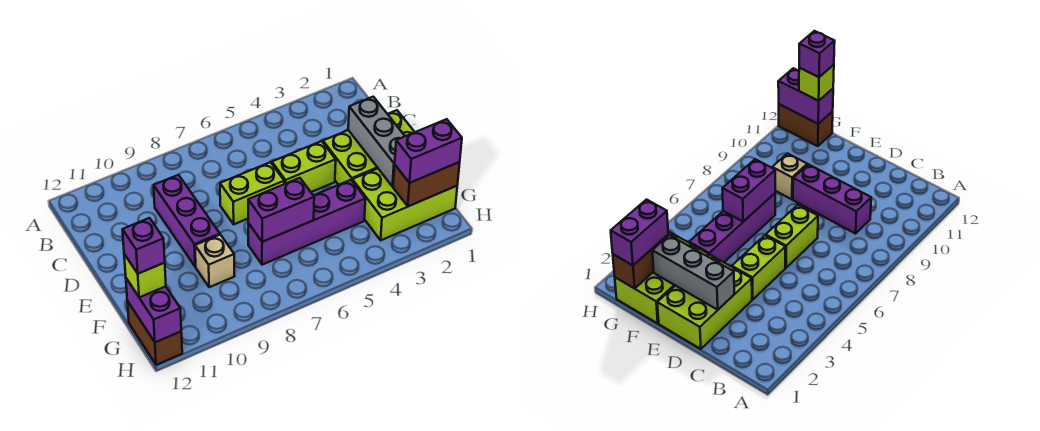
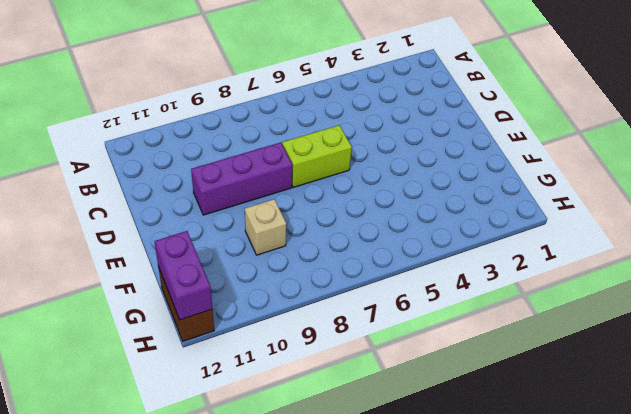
purple brick D8:D10 level 1 -> purple brick C9:E9 level 1
none -> lime brick D1:E3 level 1
none -> lime brick D4:D5 level 1
none -> lime brick F1:G3 level 1

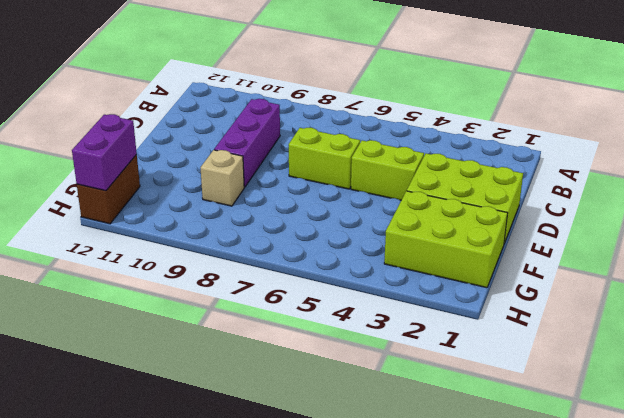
none -> purple brick F4:F7 level 1
none -> grey brick D2:F2 level 2
none -> purple brick F6:F7 level 2

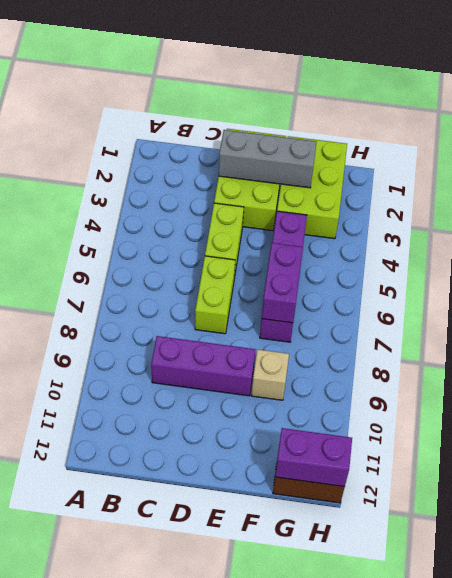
none -> brown brick G1:G2 level 2
none -> purple brick G1:G2 level 3
none -> lime brick G12 level 3

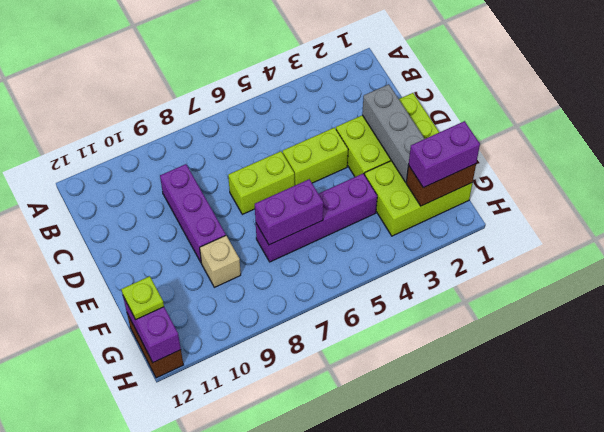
lime plate G12 level 3 -> lime brick G12 level 3
none -> purple brick G12 level 4

